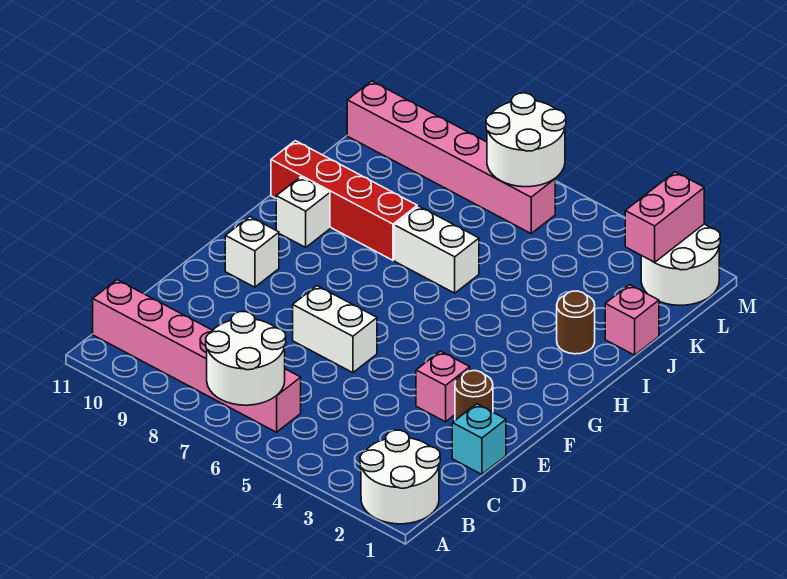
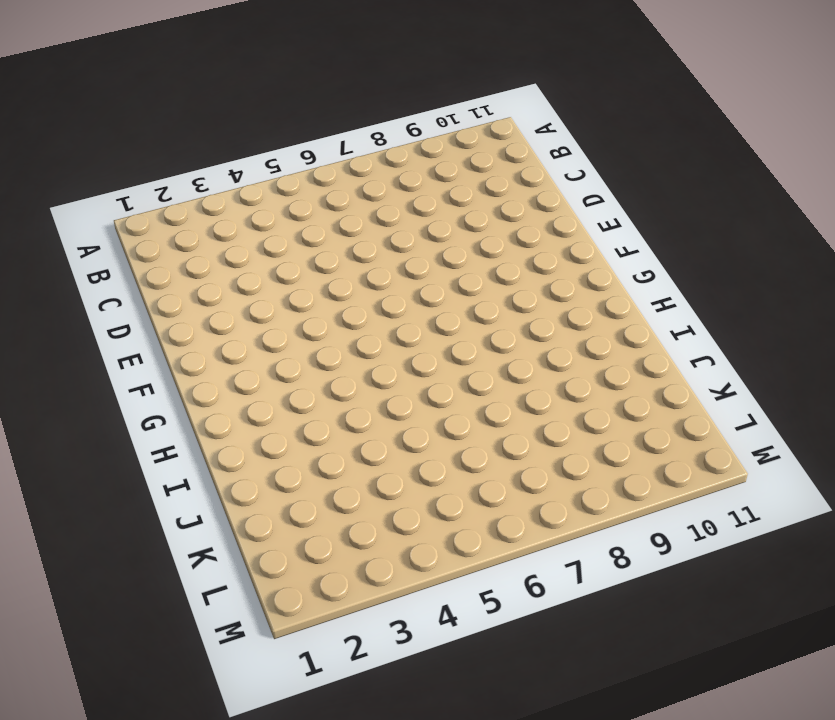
none -> white round brick A1:B2 level 1
none -> pink brick B6:B11 level 1
none -> cyan brick D1 level 1

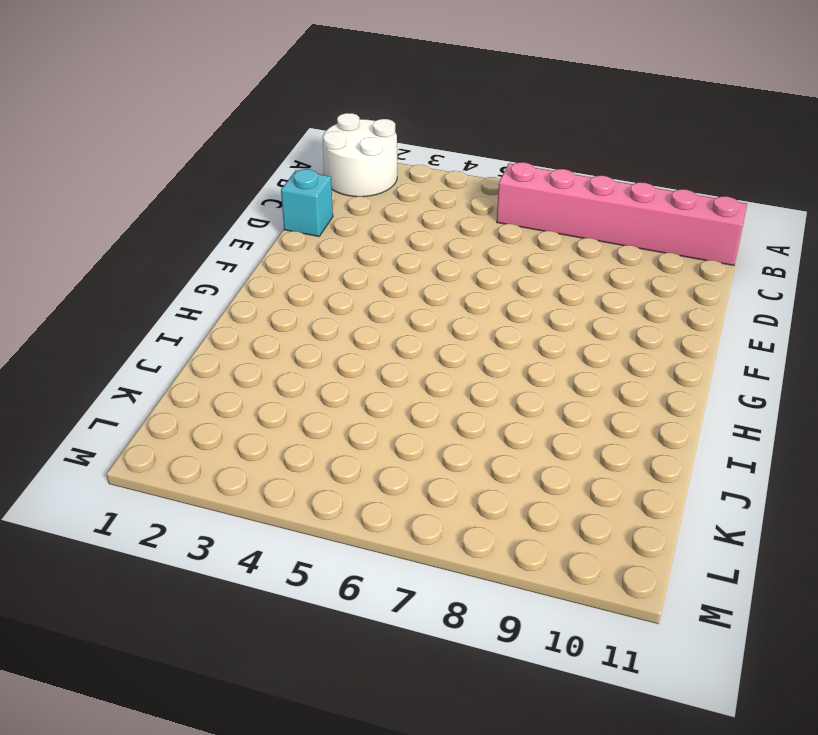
none -> brown round brick E2 level 1
none -> pink brick E3 level 1
none -> white brick E6:E7 level 1

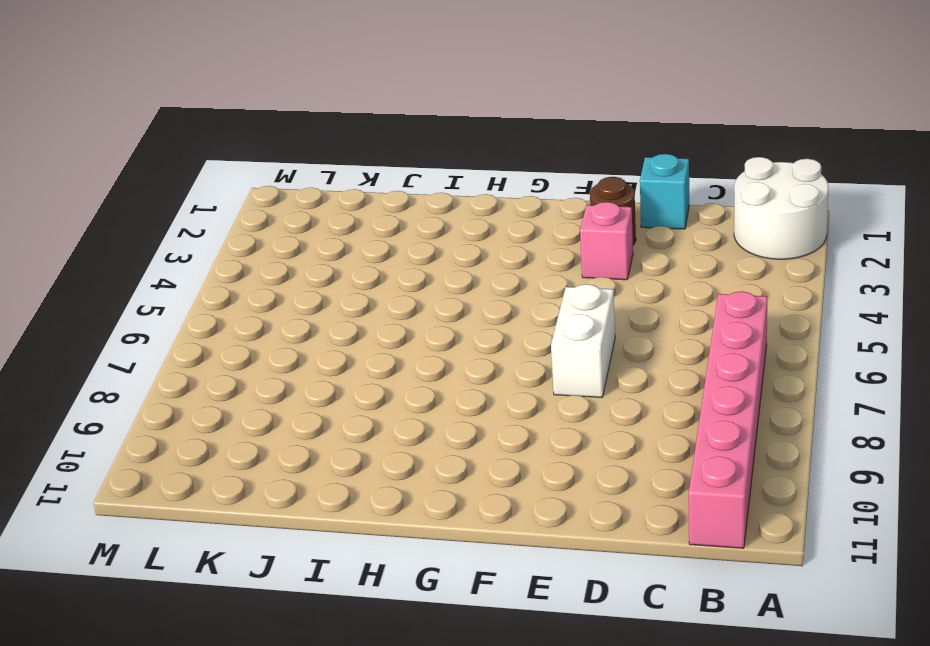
none -> white brick F10 level 1
none -> white brick H10 level 1
none -> brown round brick I2 level 1

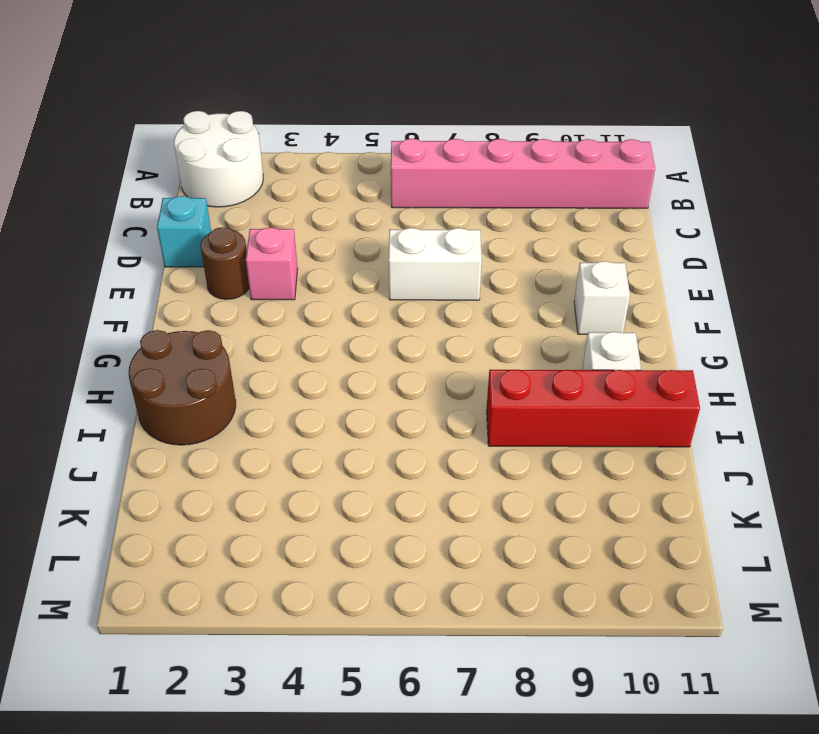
brown round brick H1:I2 level 1 -> brown round brick I2 level 1
none -> white brick I6:I7 level 1
none -> pink brick J1 level 1
none -> white round brick L1:M2 level 1

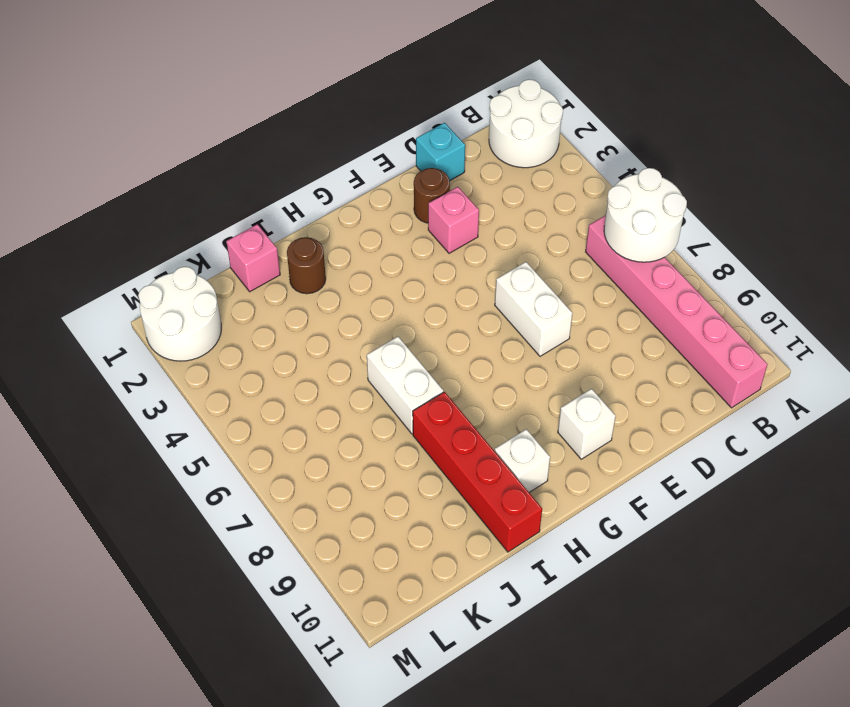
none -> pink brick L6:L11 level 1
none -> pink brick L2:M2 level 2
none -> white round brick L6:M7 level 2

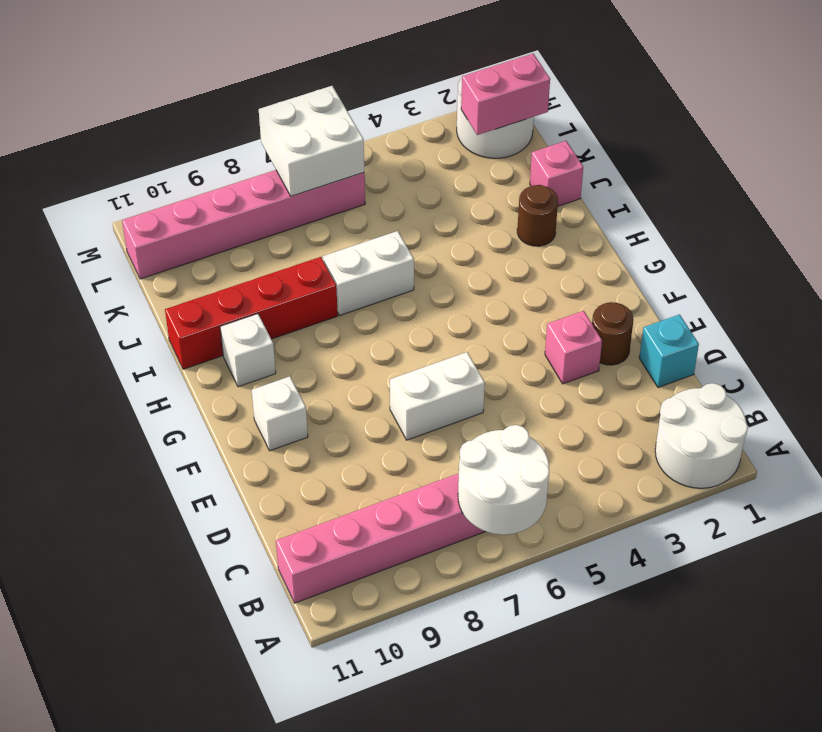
pink brick L1:L2 level 2 -> pink brick L2:M2 level 2
white brick L6:M7 level 2 -> white round brick L6:M7 level 2

